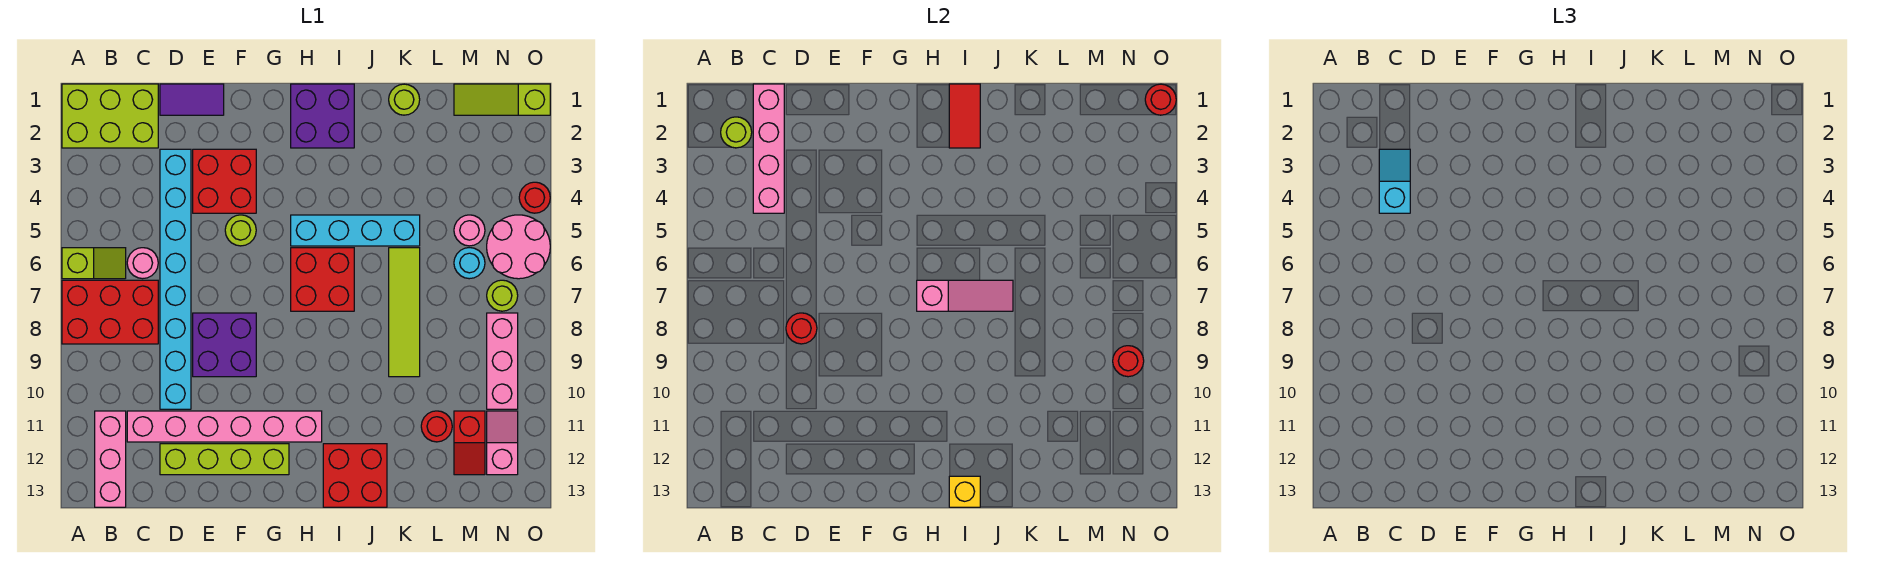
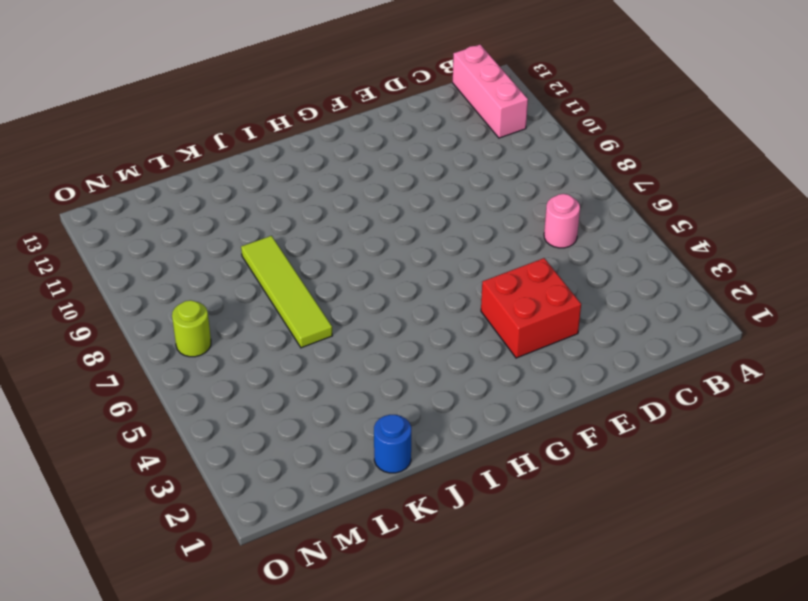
blue round brick K1 level 1 -> lime round brick K1 level 1
none -> lime brick A1:C2 level 1
none -> lime slope A6:B6 level 1 top A
none -> red brick A7:C8 level 1
none -> pink brick C11:H11 level 1

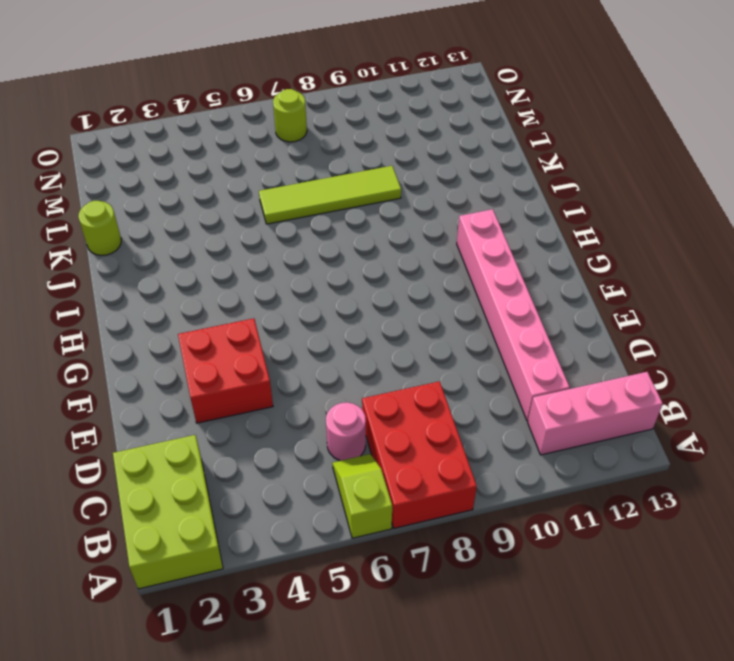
none -> purple tile D1:E1 level 1
none -> cyan brick D3:D10 level 1
none -> lime brick D12:G12 level 1
none -> purple brick E8:F9 level 1

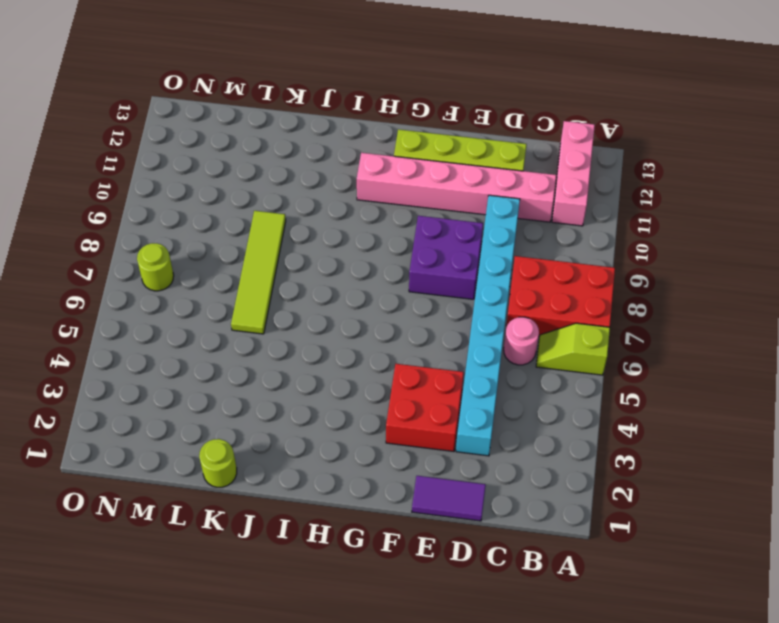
none -> lime brick A1:C2 level 1
none -> lime round brick F5 level 1
none -> purple brick H1:I2 level 1
none -> cyan brick H5:K5 level 1

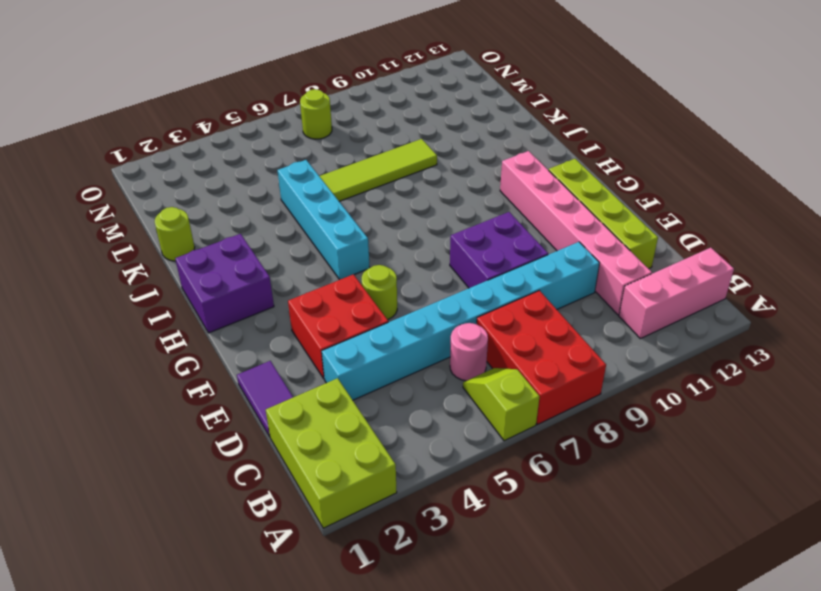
none -> red brick H6:I7 level 1
none -> red brick I12:J13 level 1
none -> red round brick L11 level 1
none -> lime slope M1:O1 level 1 top O

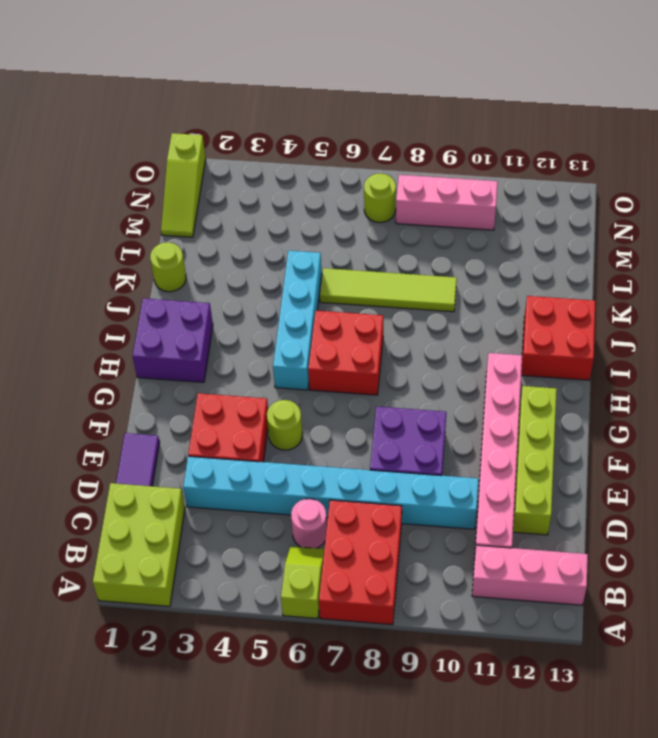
none -> red round brick L11 level 1
none -> pink round brick M5 level 1
none -> cyan round brick M6 level 1
none -> red slope M11:M12 level 1 top 11

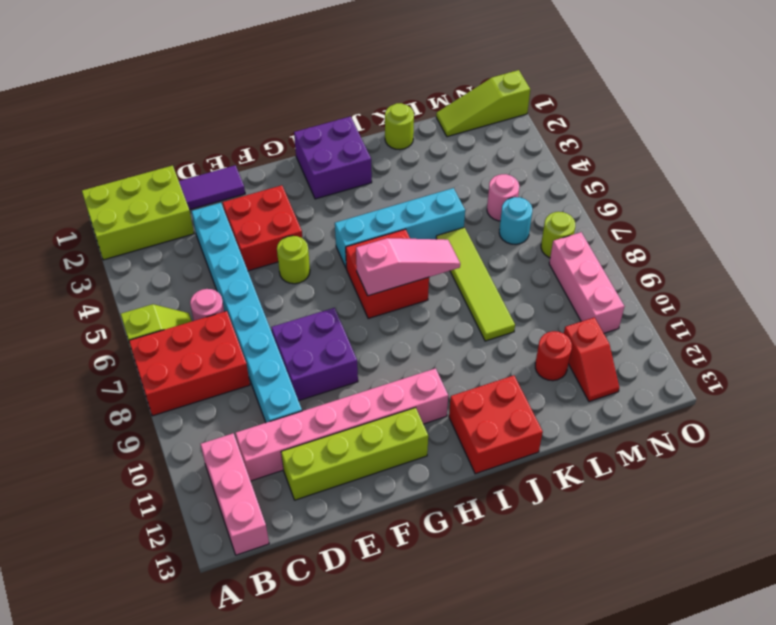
none -> pink round brick N5:O6 level 1
none -> pink slope N11:N12 level 1 top 12
none -> red round brick O4 level 1
none -> lime round brick B2 level 2

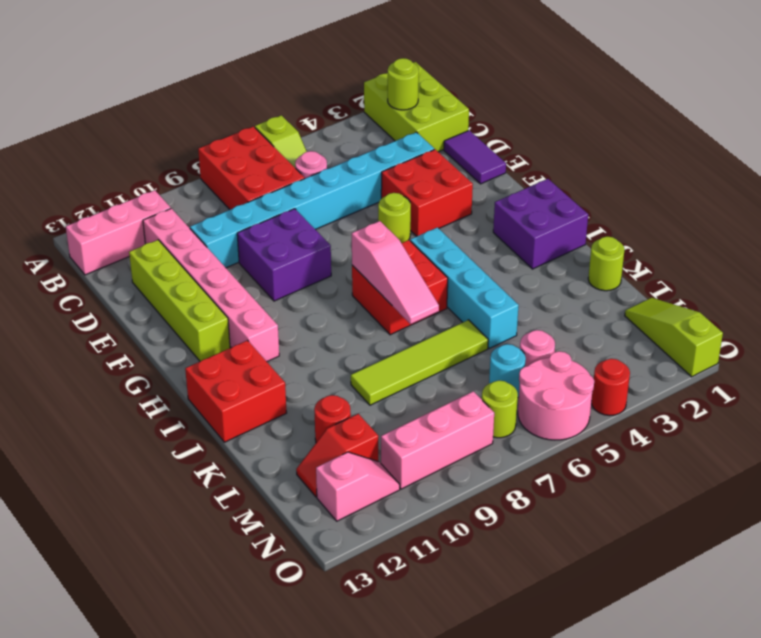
none -> pink brick C1:C4 level 2
none -> red round brick D8 level 2
none -> red tile I1:I2 level 2
none -> yellow brick I13 level 2

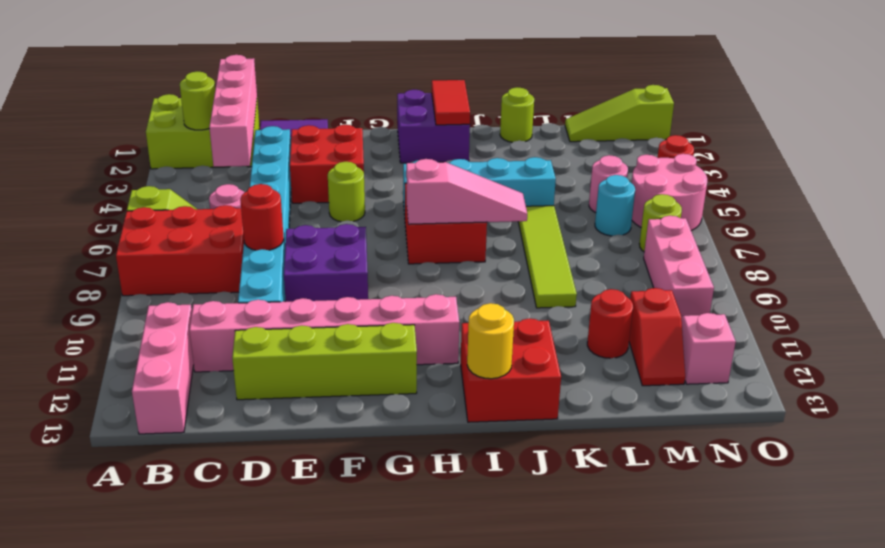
yellow round brick I13 level 2 -> yellow brick I13 level 2
none -> red round brick N9 level 2
none -> red round brick O1 level 2
none -> cyan slope C3:C4 level 3 top 4

